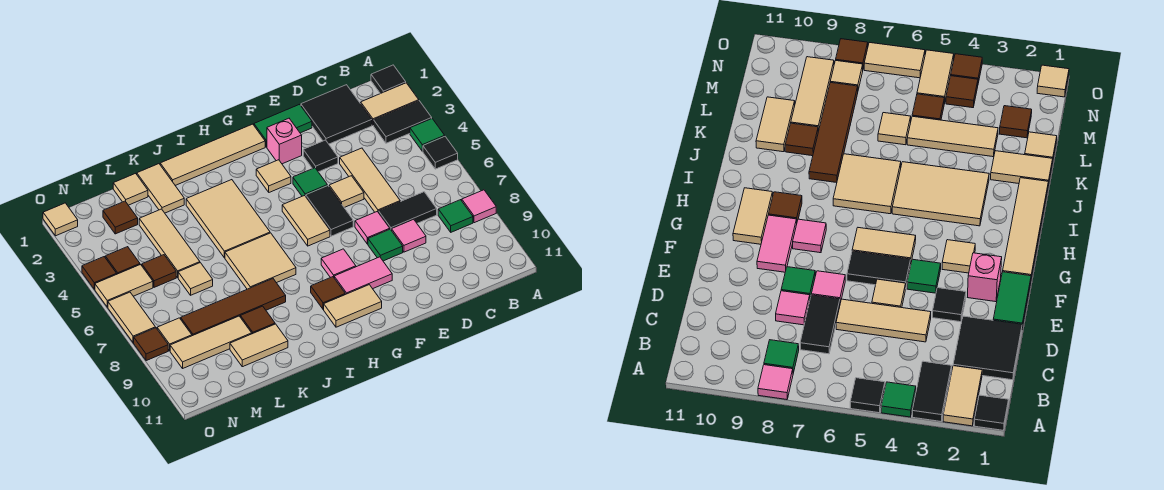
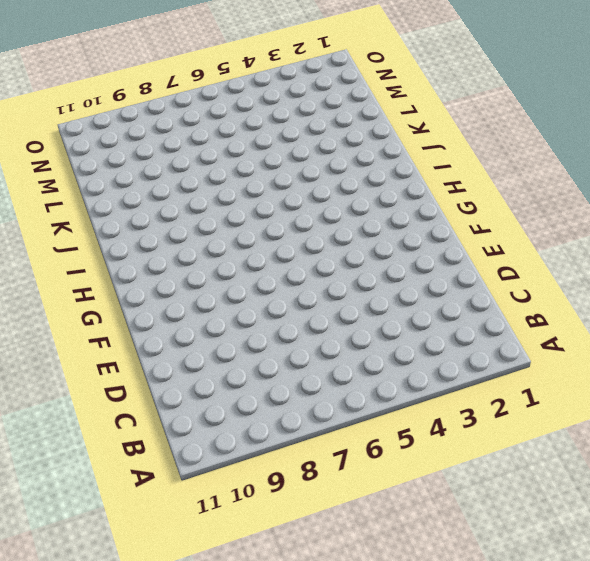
none -> black tile A1 level 1
none -> tan tile A2:B2 level 1
none -> black tile A3:B3 level 1
none -> green tile A4 level 1

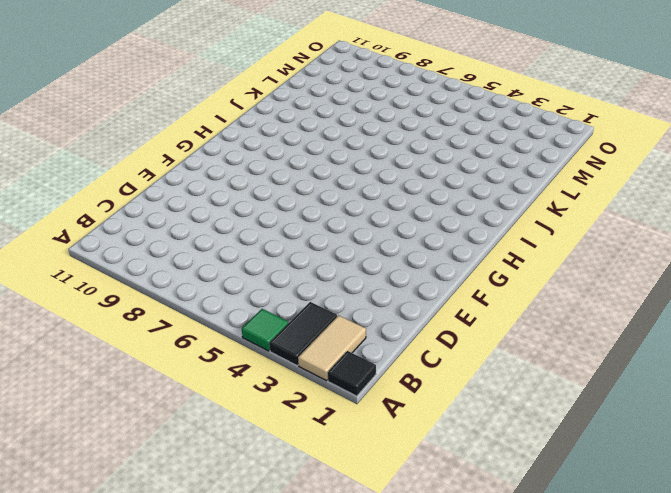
none -> black tile A5 level 1
none -> pink tile A8 level 1
none -> green tile B8 level 1
none -> black tile C1:D2 level 1

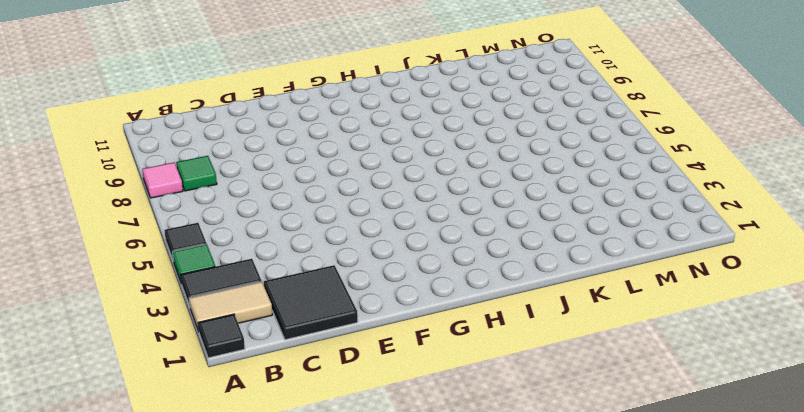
none -> black tile C7:D7 level 1
none -> tan tile D4:D6 level 1
none -> pink tile D8 level 1
none -> green tile E1:F1 level 1

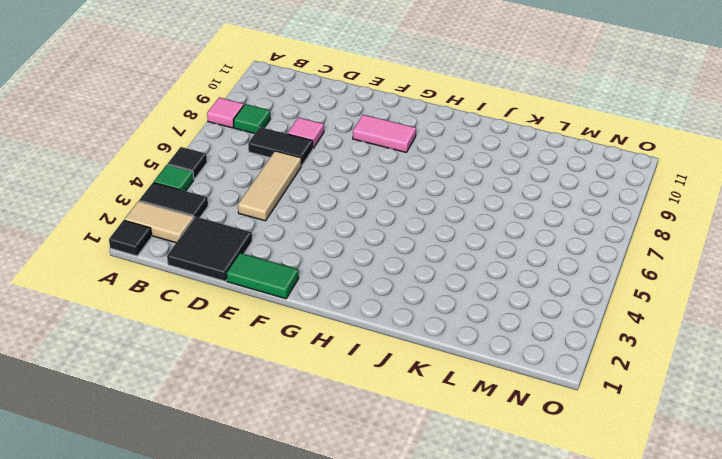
none -> black tile E3 level 1
none -> tan tile E5 level 1
none -> pink tile E7 level 1
none -> green tile E8 level 1

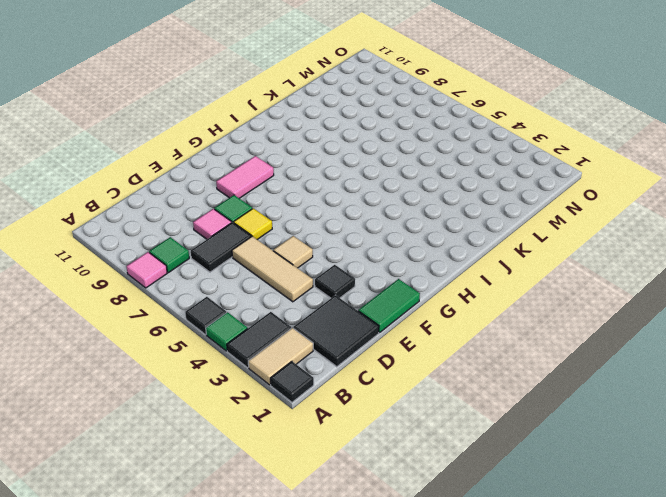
yellow tile E7 level 1 -> pink tile E7 level 1
none -> pink brick F2 level 1
none -> green tile F4 level 1
none -> black tile F5:F6 level 1
none -> tan tile G1:J1 level 1

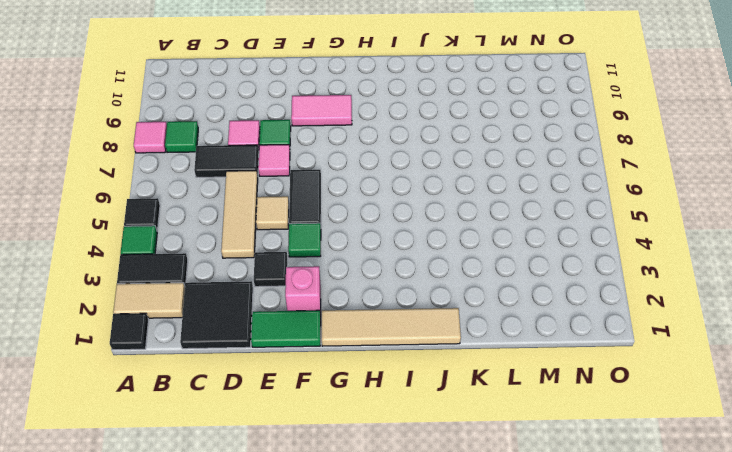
none -> tan tile G3 level 1
none -> tan tile G5:G6 level 1
none -> pink tile G8 level 1
none -> tan tile G10:H10 level 1

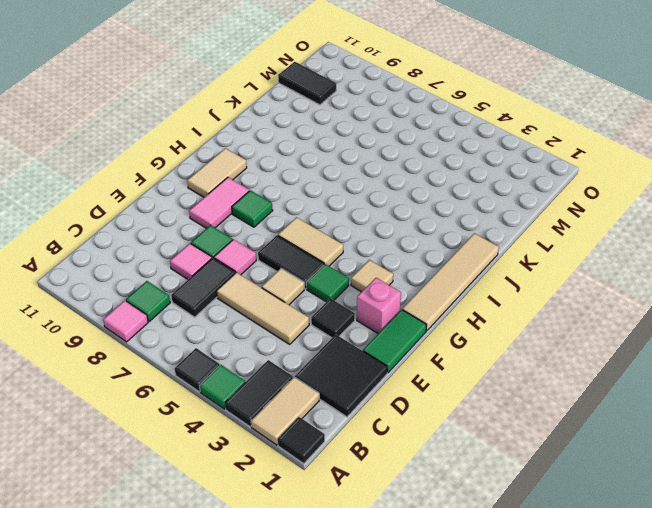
green tile G8 level 1 -> pink tile G8 level 1
black tile M10:M11 level 1 -> none
none -> brown tile H9 level 1
none -> tan tile I3:J5 level 1
none -> tan tile I6:J7 level 1
none -> brown tile J8:M8 level 1

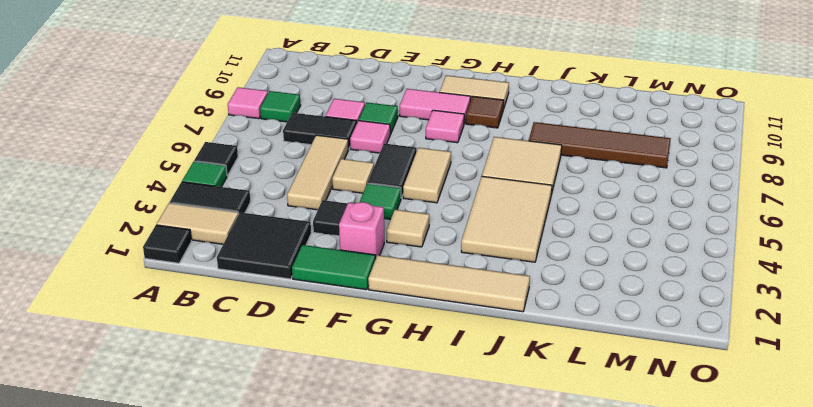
none -> tan tile K1:K2 level 1
none -> brown tile K9 level 1
none -> tan tile K10:L10 level 1
none -> tan tile L1 level 1

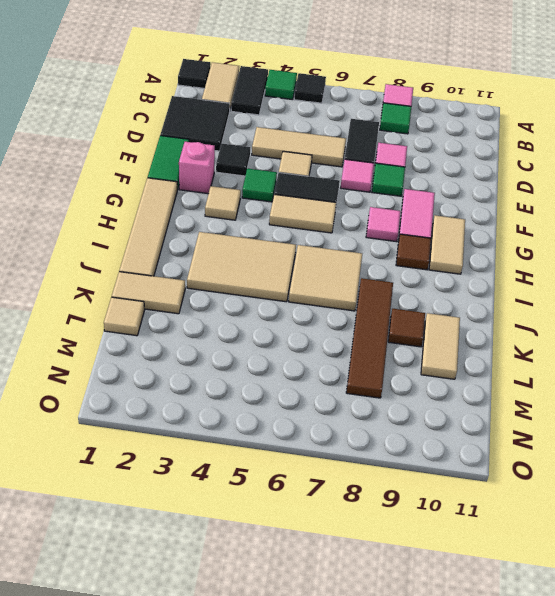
none -> tan tile L3:L5 level 1
none -> tan tile L6 level 1
none -> tan tile L9:N9 level 1
none -> brown tile M2 level 1

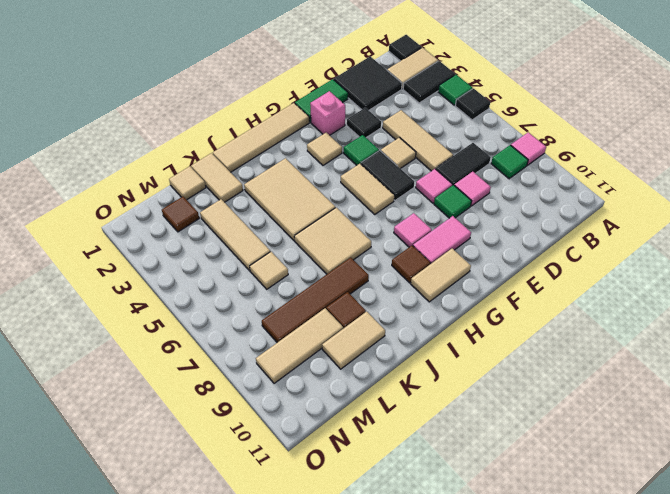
none -> brown tile M5 level 1
none -> brown tile N4 level 1
none -> tan tile N5:O5 level 1
none -> tan tile N8 level 1

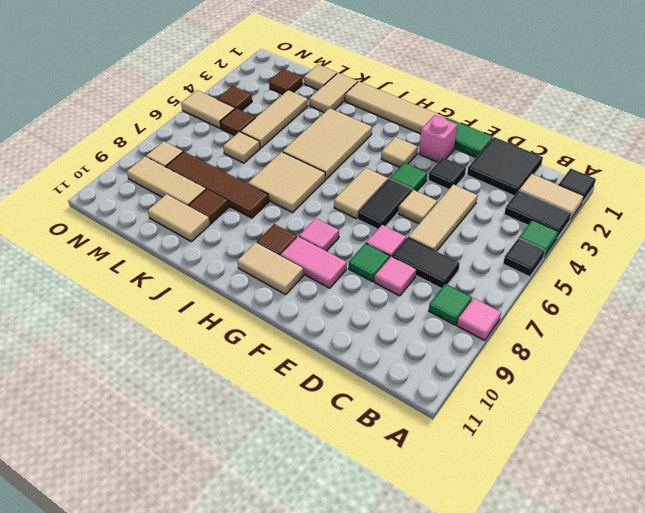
none -> tan tile O1 level 1
none -> brown tile O4 level 1
none -> tan tile O6:O7 level 1
none -> brown tile O8 level 1

